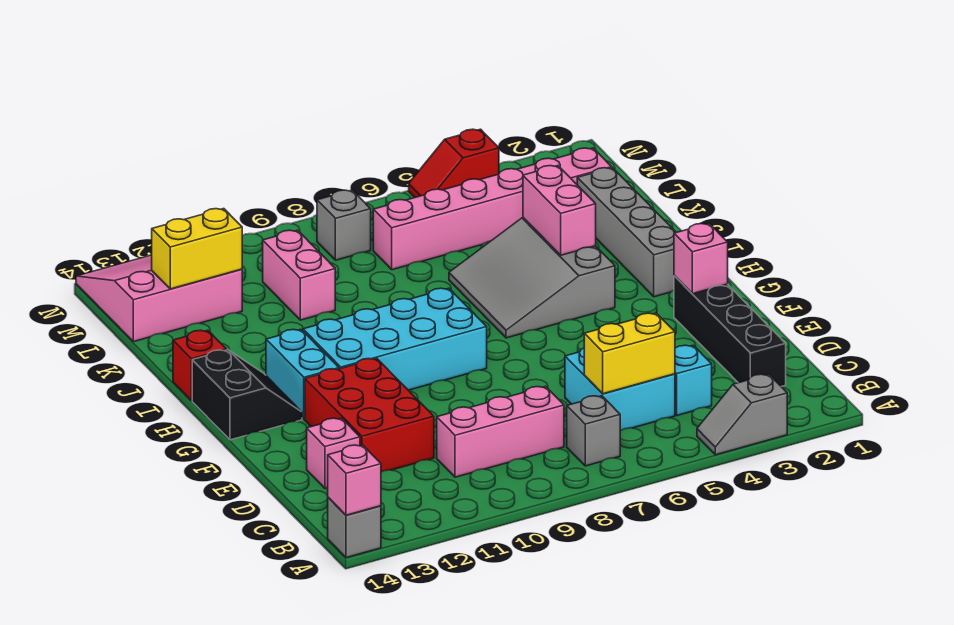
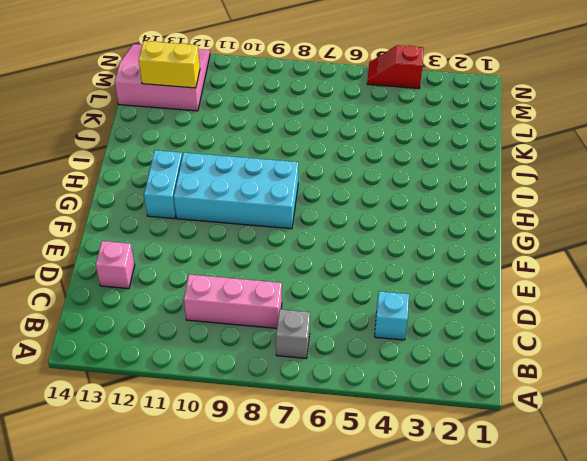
none -> grey slope A3:A4 level 1 top 3
none -> grey brick A14 level 1
none -> black brick C2:F2 level 1

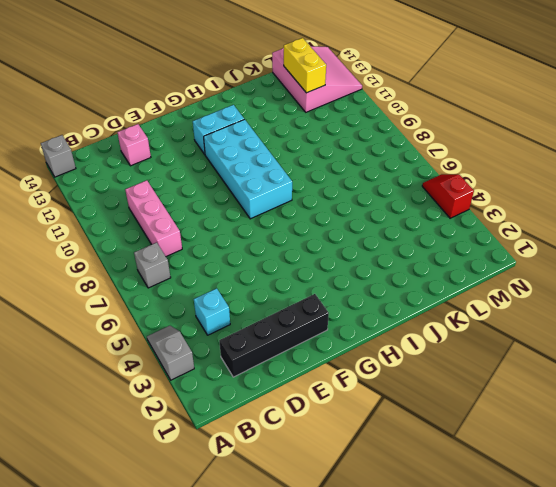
none -> cyan brick C5:D6 level 1
none -> red brick D11:F12 level 1
none -> black slope G13:H14 level 1 top 14

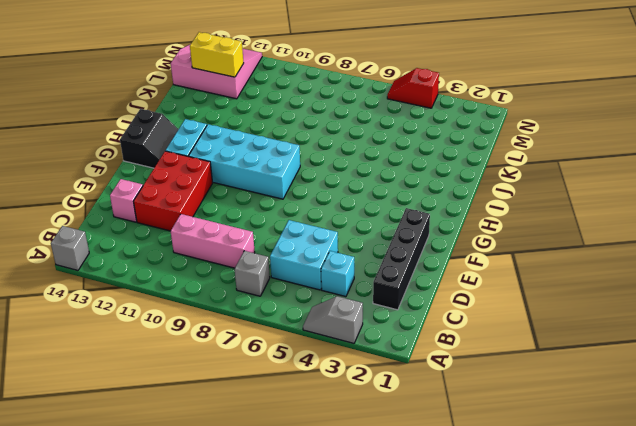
none -> grey brick H2:K2 level 1
none -> grey slope H4:J6 level 1 top 4
none -> red brick I14 level 1

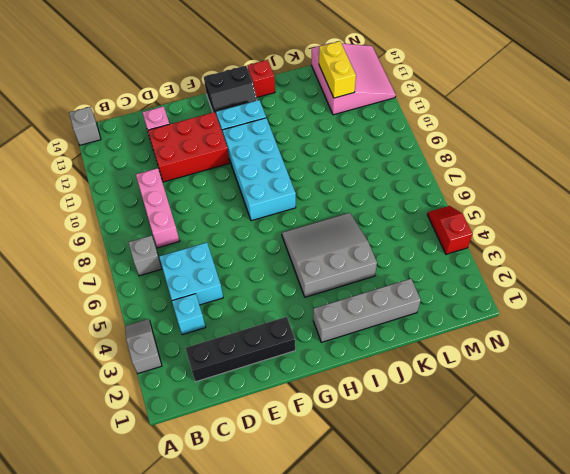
none -> pink brick K10:L10 level 1
none -> pink brick L2:L7 level 1
none -> grey brick M8 level 1

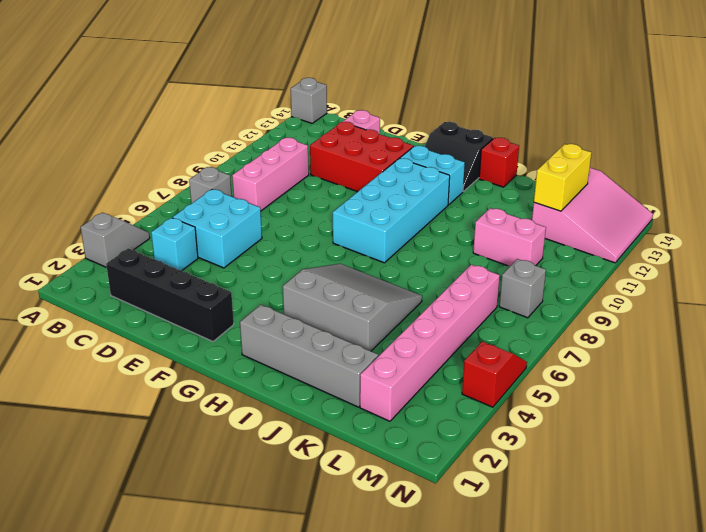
none -> pink brick A14 level 2
none -> yellow brick C5:C6 level 2
none -> pink brick F2 level 2

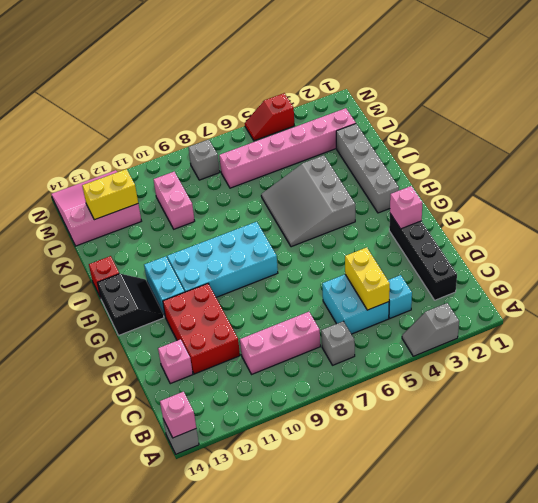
yellow brick C5:D5 level 2 -> yellow brick C5:C6 level 2
none -> pink brick I4:J4 level 2

